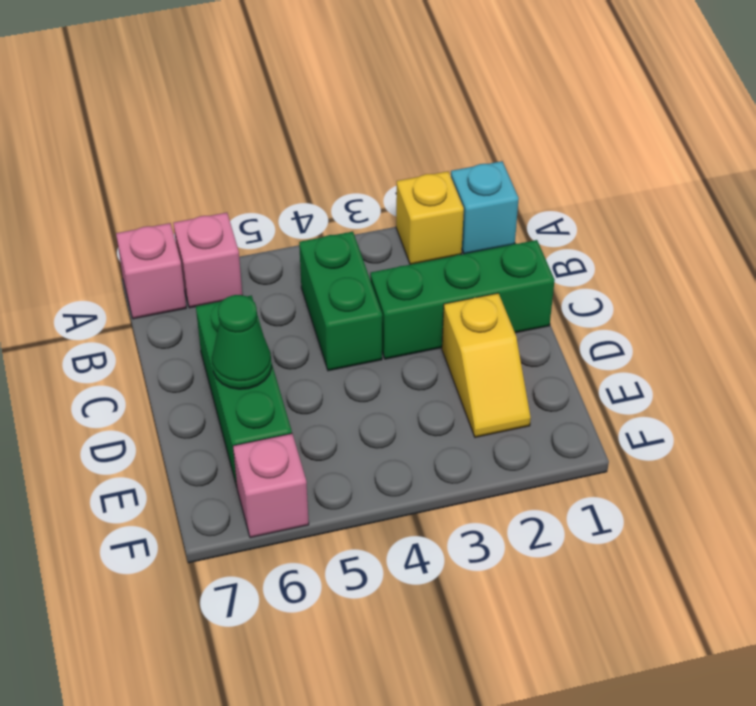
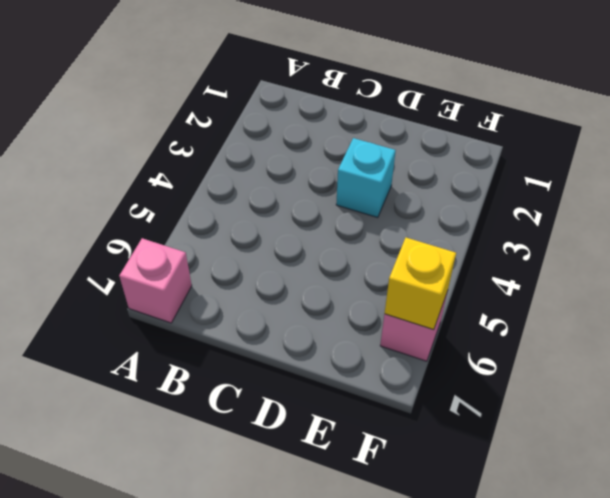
cyan brick D3 level 1 -> cyan brick A1 level 1
yellow brick F6 level 2 -> yellow brick A2 level 1
none -> pink brick A6 level 1
none -> green brick B4:C4 level 1

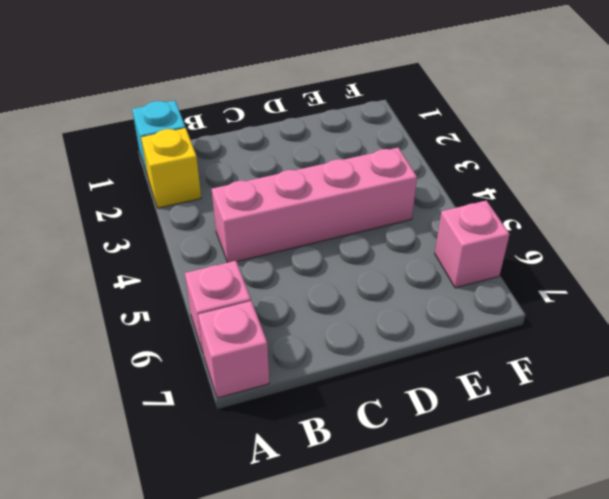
pink brick B4:E4 level 1 -> green brick B4:C4 level 1
none -> green brick C1:C3 level 1
none -> green brick C6:E6 level 1

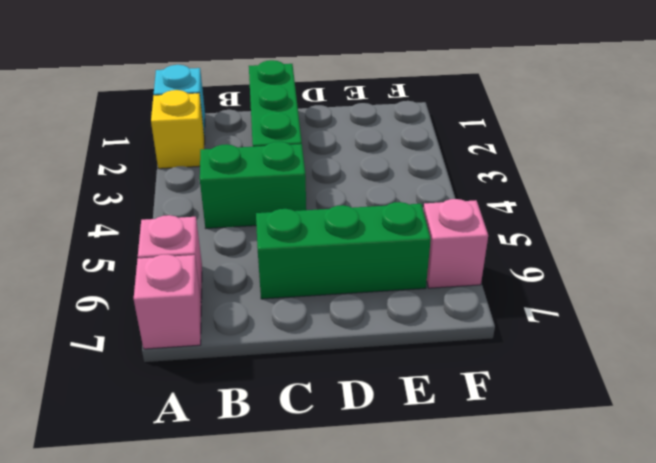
none -> yellow slope D2:E2 level 1 top D
none -> green cone D6 level 2

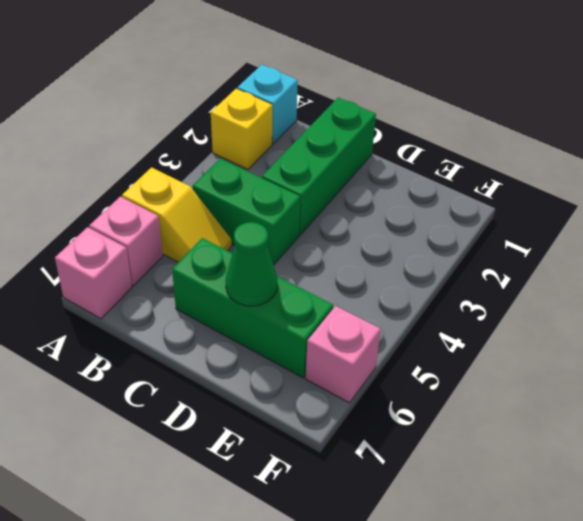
yellow slope A5:B5 level 1 top A -> yellow slope D2:E2 level 1 top D

